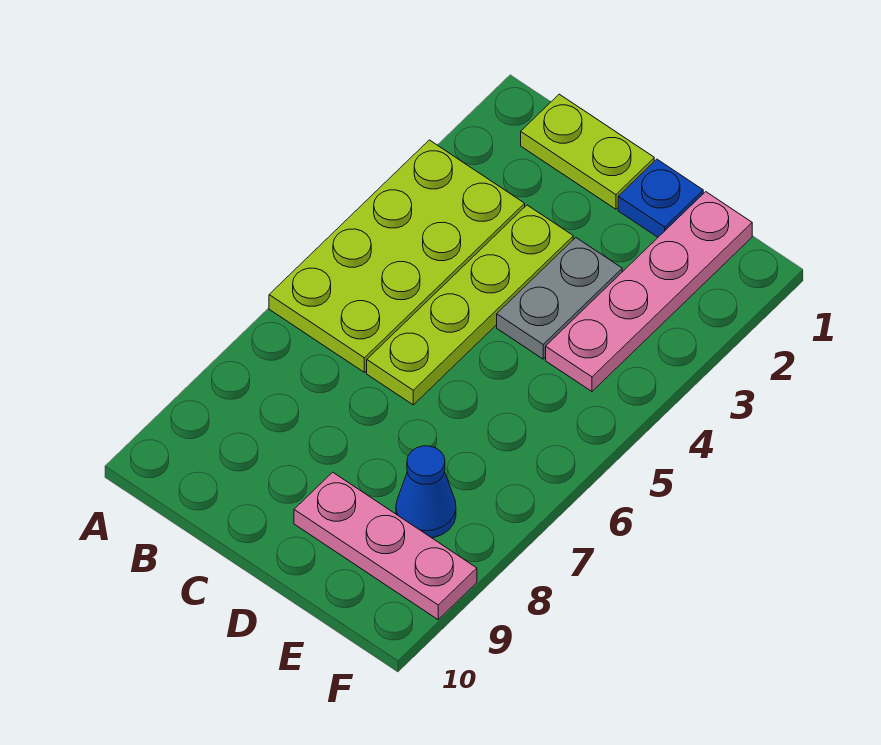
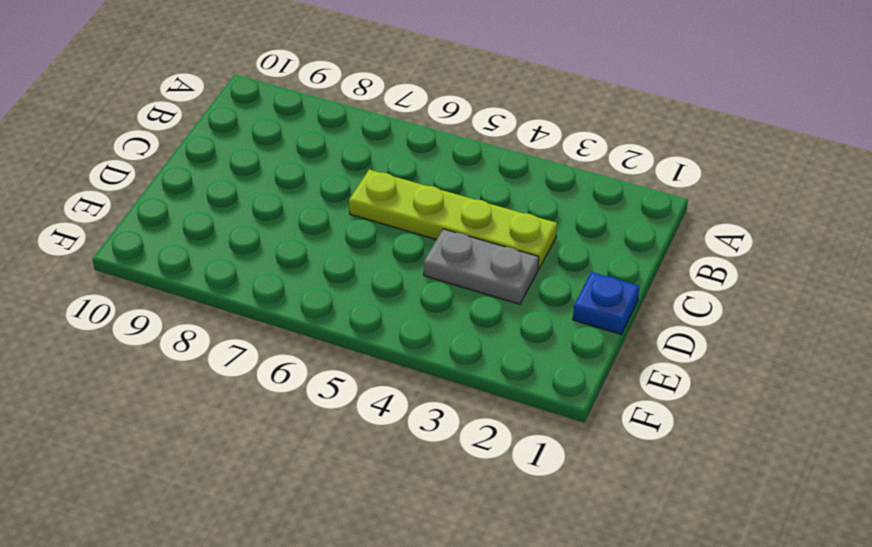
none -> lime plate A3:B6 level 1
none -> lime plate B1:C1 level 1

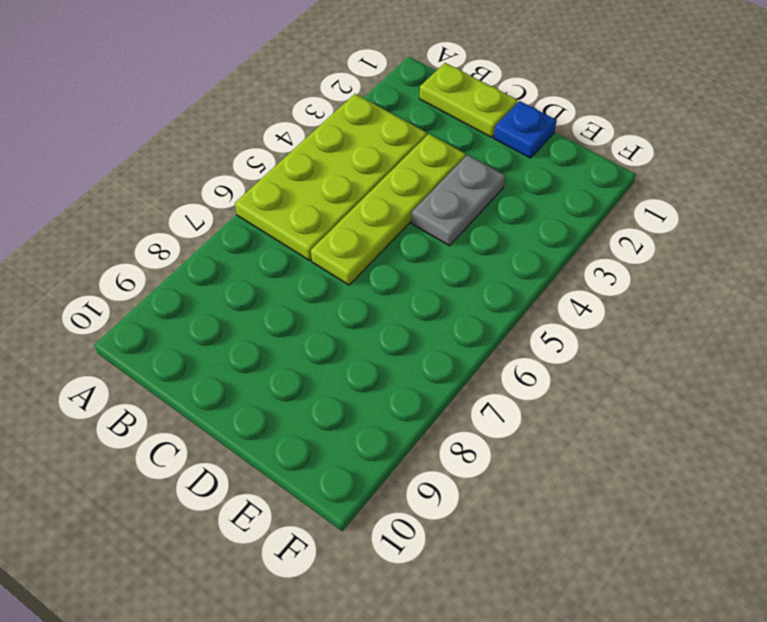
none -> pink plate D9:F9 level 1
none -> pink plate E1:E4 level 1

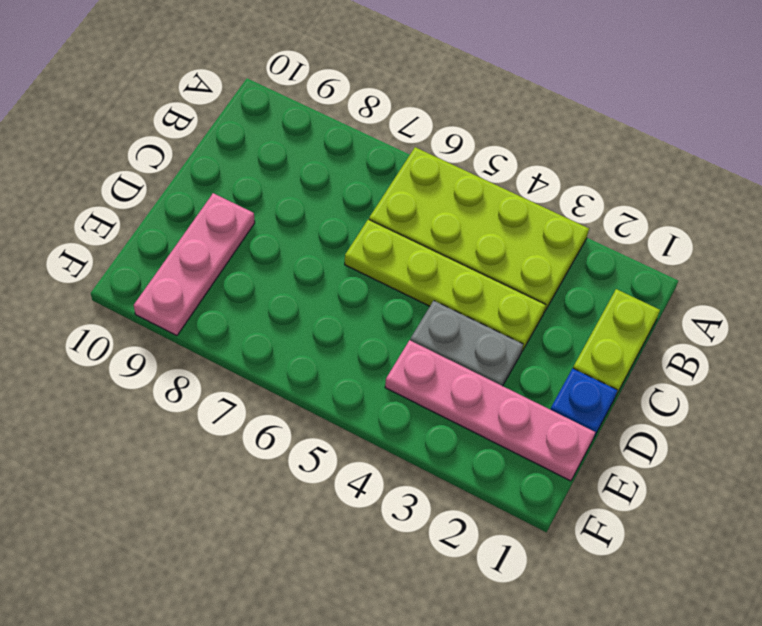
none -> blue cone E8 level 1

